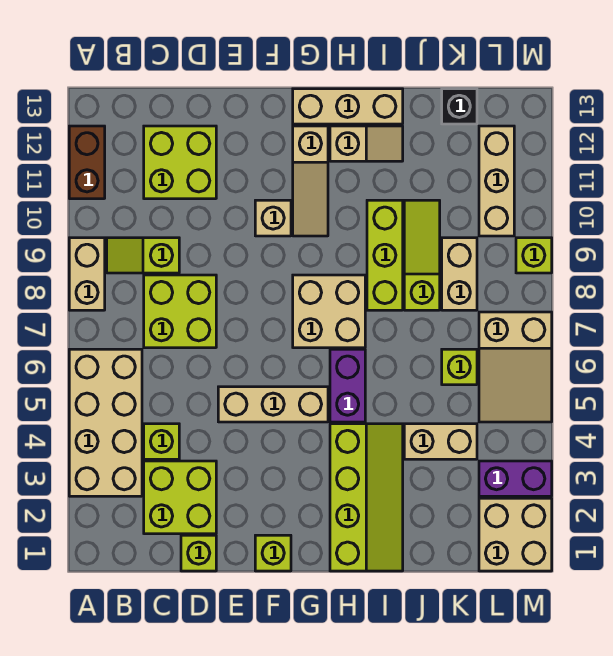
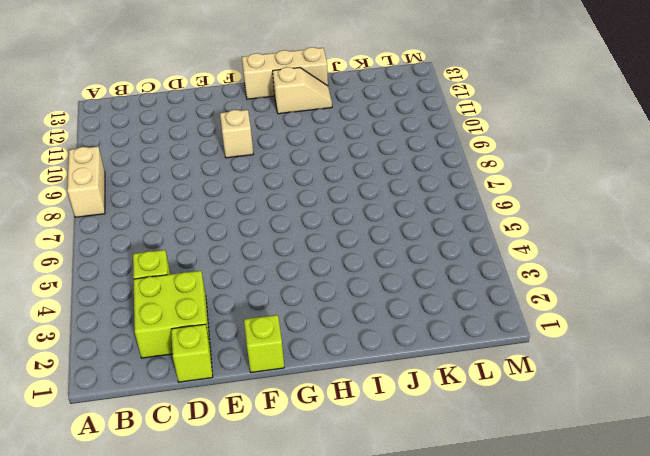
none -> tan brick A3:B6 level 1
none -> brown brick A11:A12 level 1
none -> lime slope B9:C9 level 1 top C

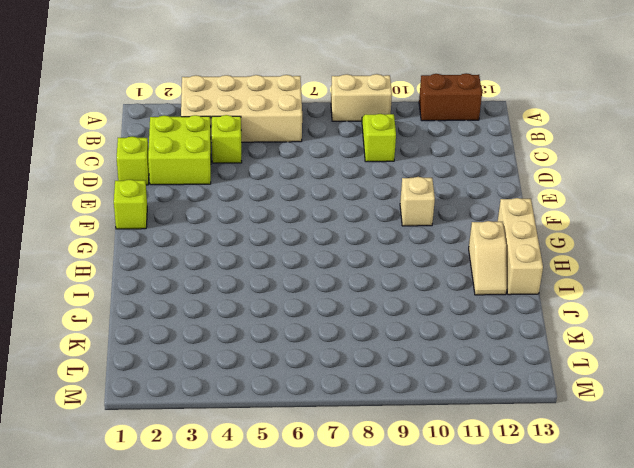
none -> lime brick C7:D8 level 1
none -> lime brick C11:D12 level 1
none -> tan brick E5:G5 level 1

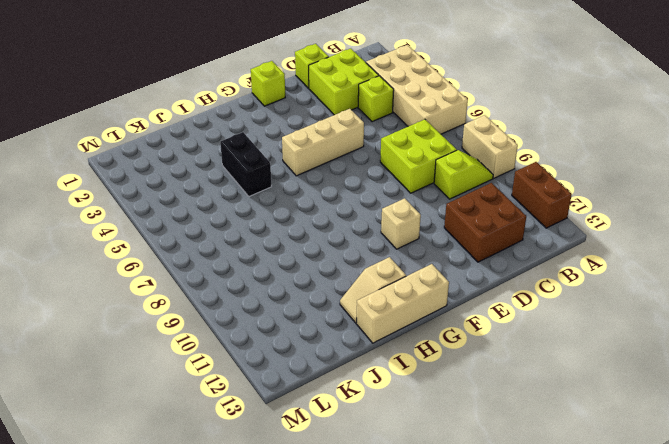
brown brick C11:D12 level 1 -> lime brick C11:D12 level 1
black brick I4:I5 level 1 -> lime slope H1:I4 level 1 top H
none -> tan brick G7:H8 level 1
none -> tan slope G10:G12 level 1 top 12
none -> purple brick H5:H6 level 1

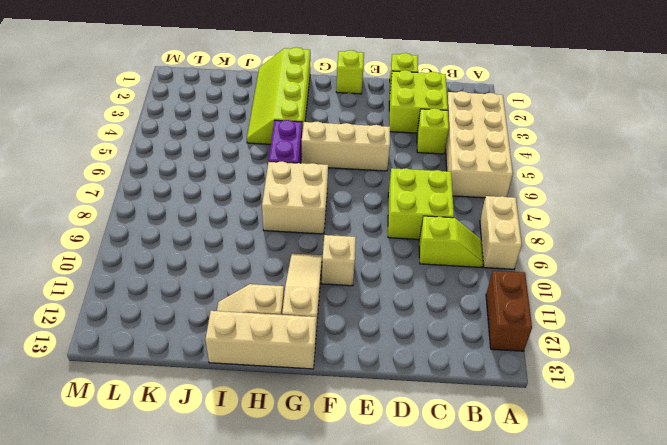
none -> lime brick C11:D12 level 1
none -> lime brick I8:I10 level 1
none -> tan brick J4:K4 level 1

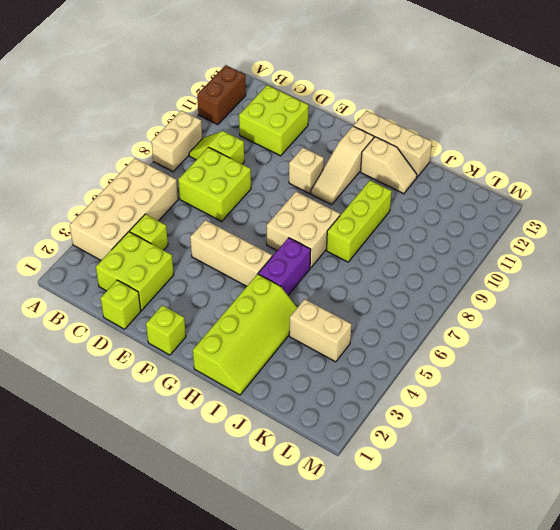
none -> lime slope J8:J10 level 1 top 8
none -> lime brick K6 level 1
none -> tan brick K8:K9 level 1

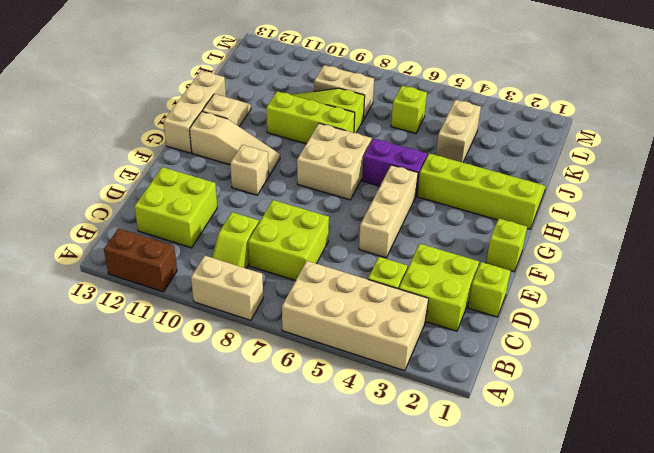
none -> black brick K13 level 1
none -> tan brick L1:M2 level 1
none -> purple brick L3:M3 level 1

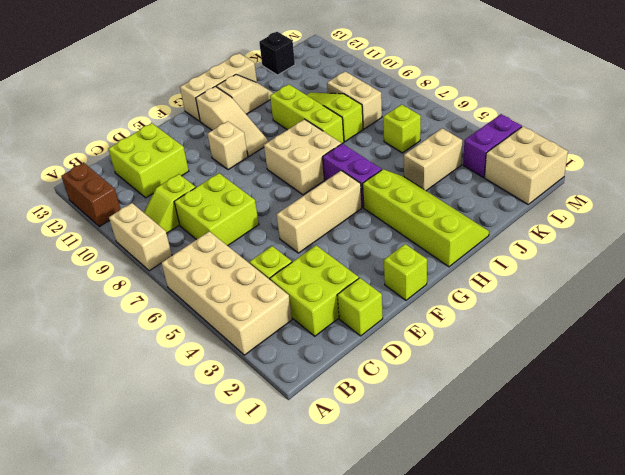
none -> tan slope L5:M7 level 1 top 7
none -> tan brick L10:L12 level 1
none -> lime brick M9 level 1

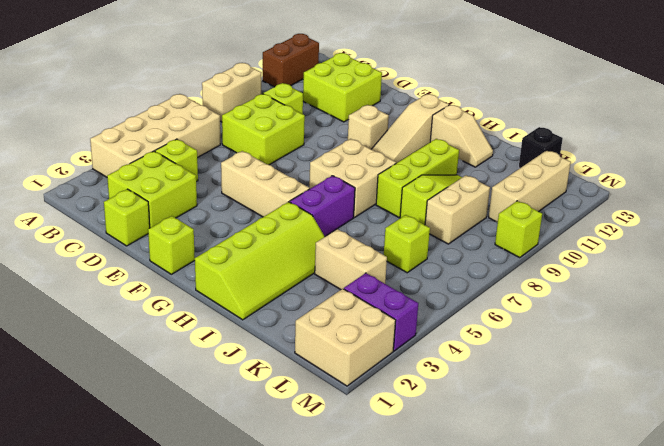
none -> tan brick G13:I13 level 1
none -> tan slope L5:M7 level 1 top 7

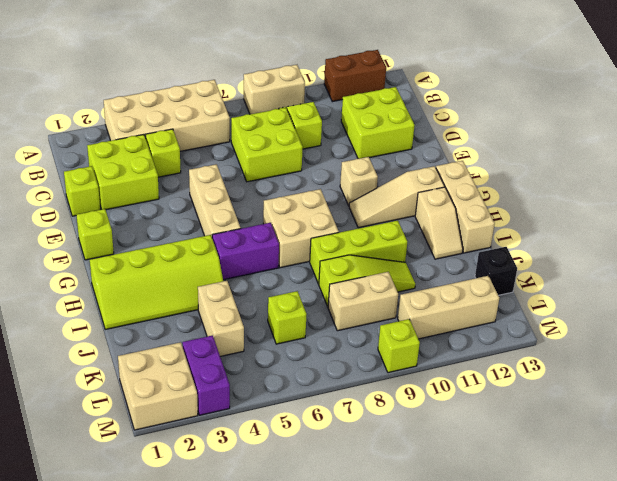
none -> tan slope L5:M7 level 1 top 7

